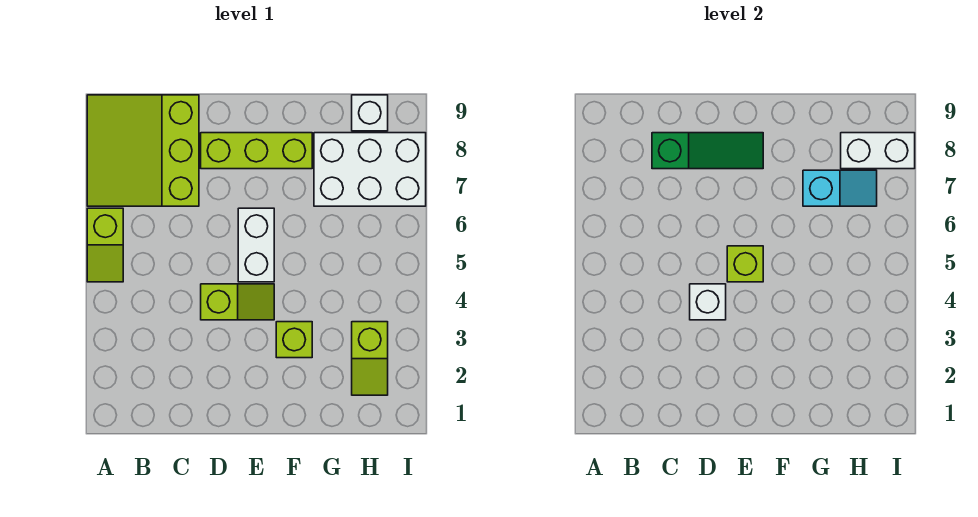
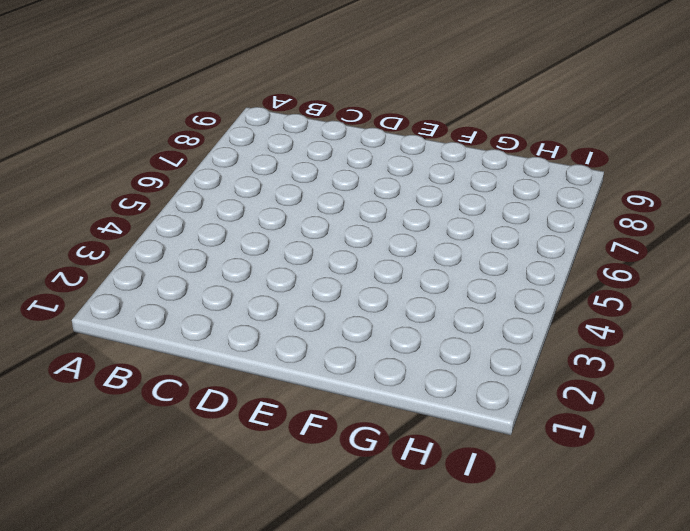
none -> lime slope A5:A6 level 1 top 6
none -> lime slope A7:C9 level 1 top C
none -> lime slope D4:E4 level 1 top D

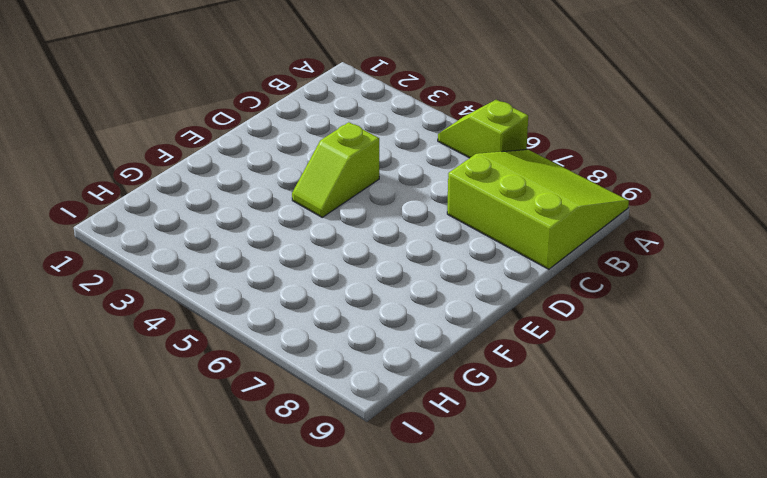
none -> lime brick D8:F8 level 1
none -> white brick E5:E6 level 1
none -> lime brick F3 level 1

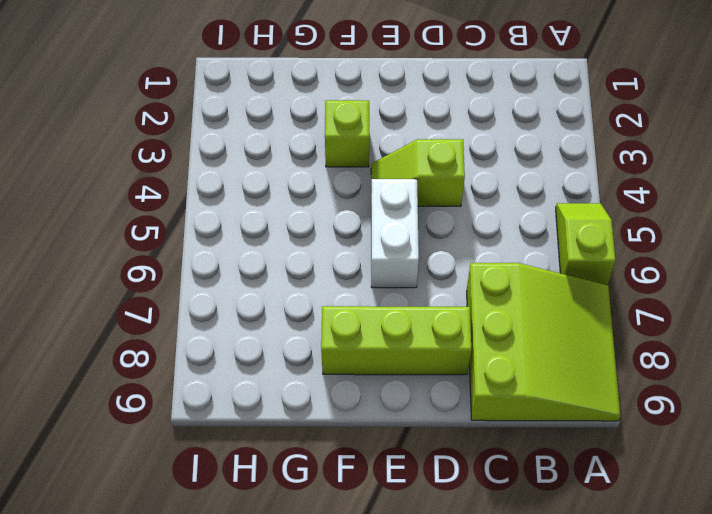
none -> white brick G7:I8 level 1
none -> lime slope H2:H3 level 1 top 3
none -> white brick H9 level 1

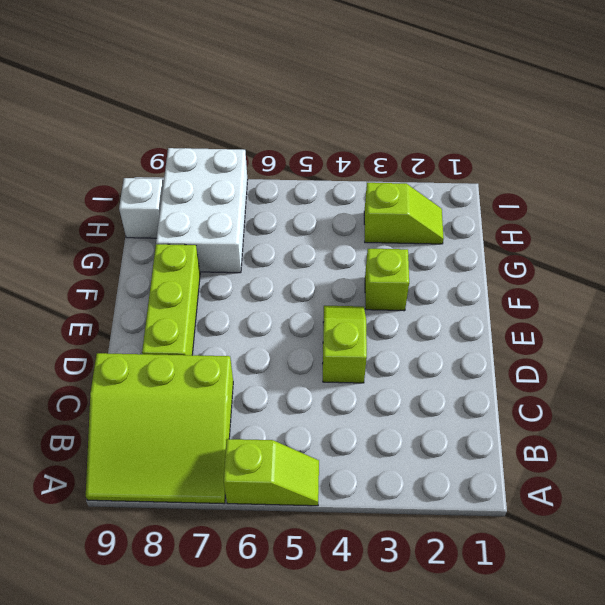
none -> white brick E5:E6 level 1
none -> green slope C8:E8 level 2 top C
none -> white brick D4 level 2

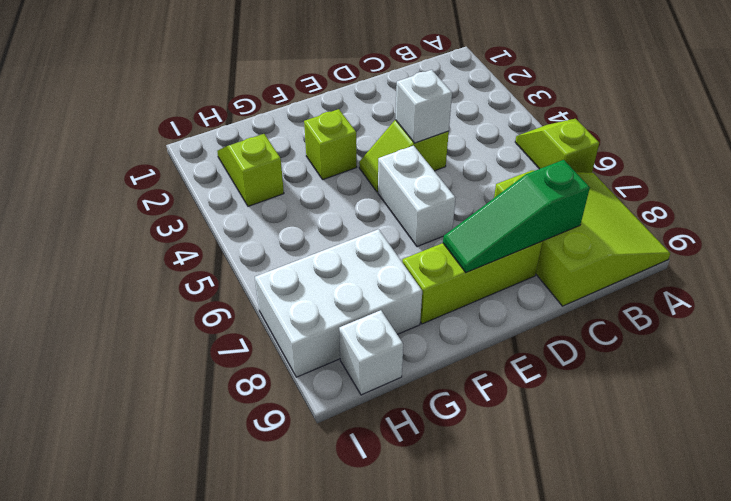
none -> lime brick E5 level 2
none -> cyan slope G7:H7 level 2 top G
none -> white brick H8:I8 level 2

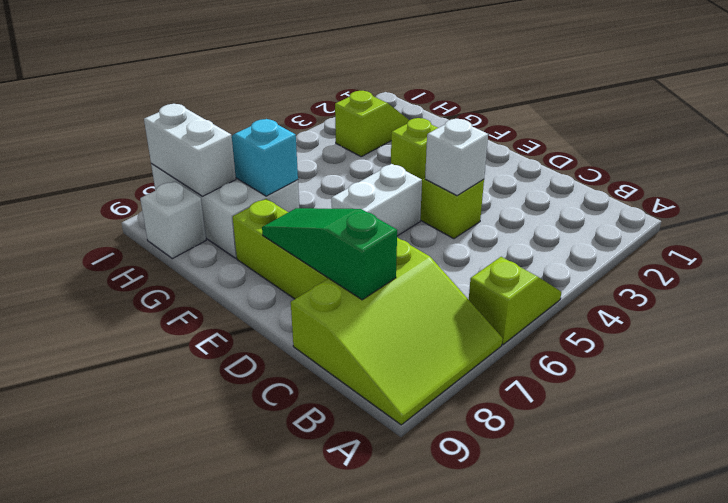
none -> lime brick E5 level 2

